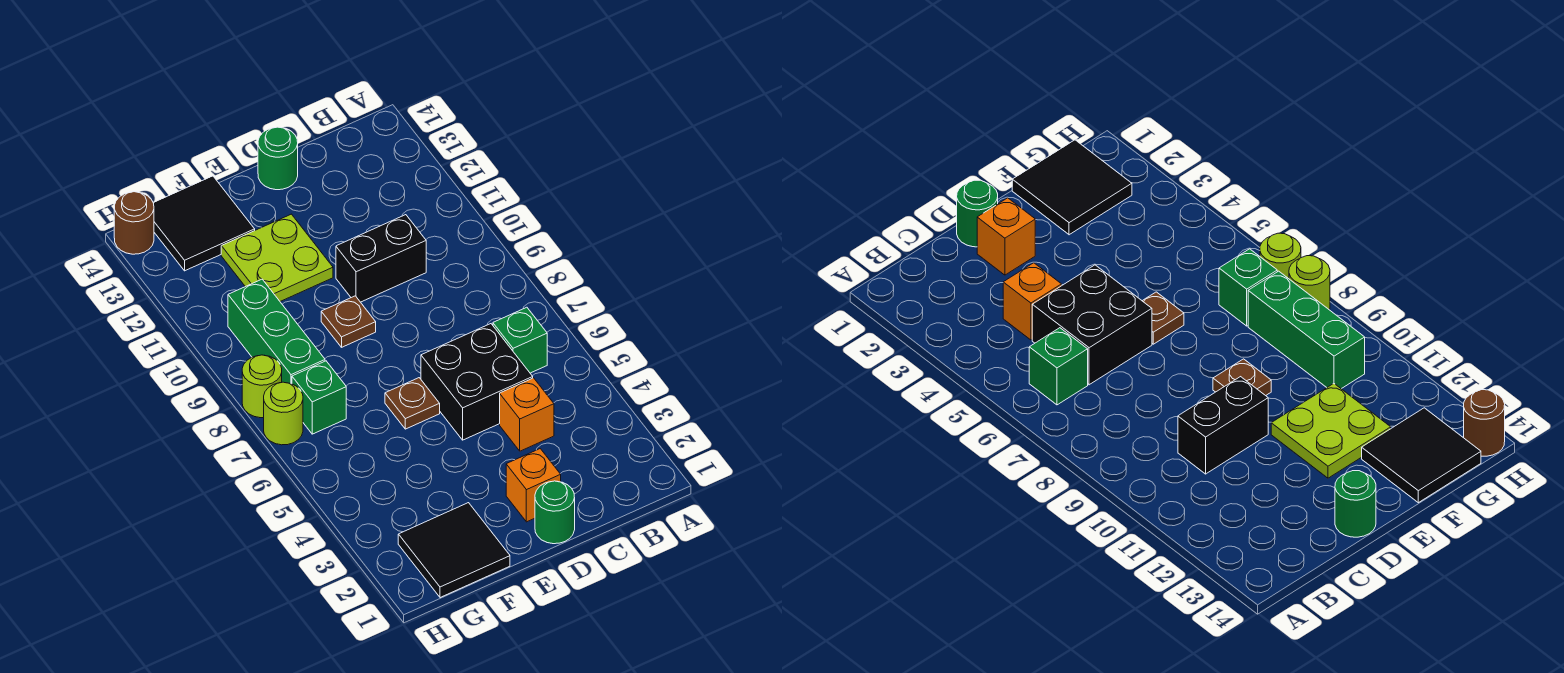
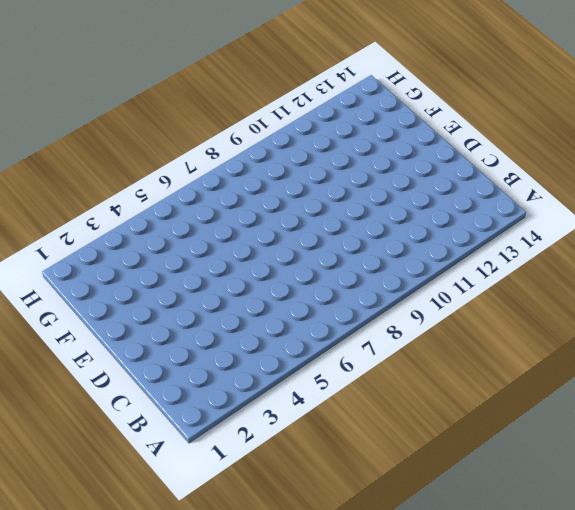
none -> green brick B6 level 1
none -> orange brick C4 level 1
none -> black brick C5:D6 level 1

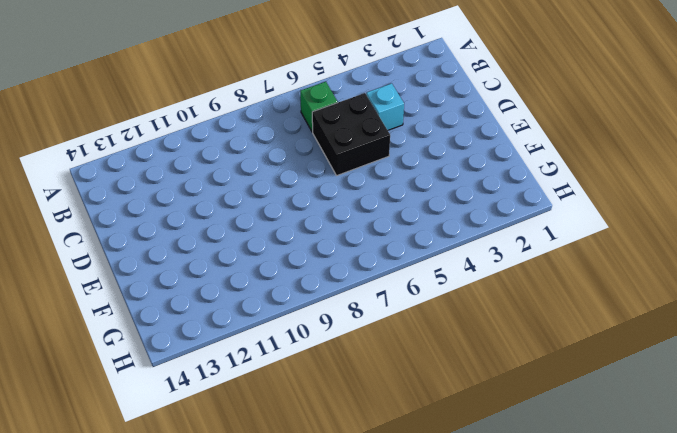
cyan brick C4 level 1 -> orange brick C4 level 1
none -> black brick C10:D10 level 1
none -> green round brick D1 level 1
none -> orange brick D2 level 1

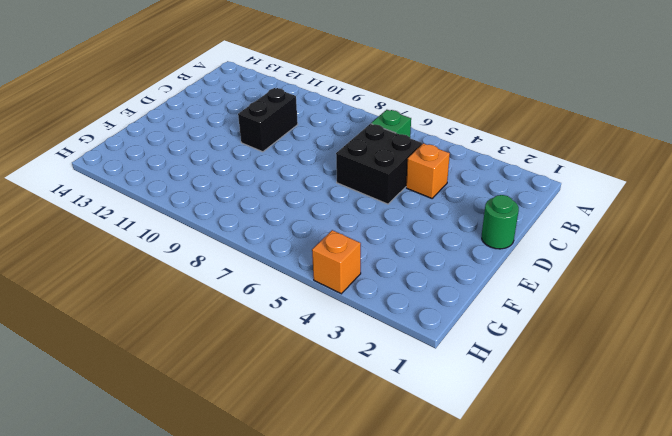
orange brick H4 level 1 -> orange brick D2 level 1
none -> green round brick D14 level 1
none -> brown plate E6 level 1
none -> brown plate E9 level 1

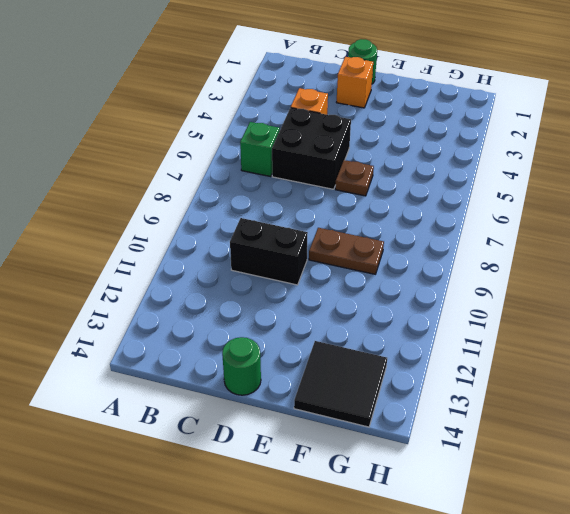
brown plate E9:F9 level 1 -> brown plate E9 level 1
none -> lime plate E11:F12 level 1
none -> black tile F1:G2 level 1
none -> green brick G7 level 1

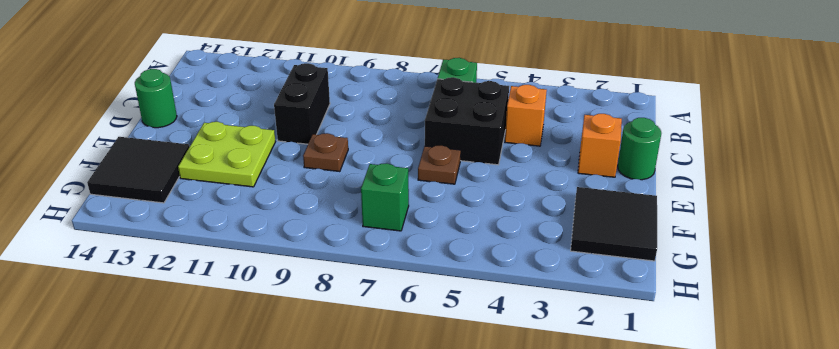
none -> green brick G8:G10 level 1
none -> lime round brick H7 level 1
none -> lime round brick H8 level 1

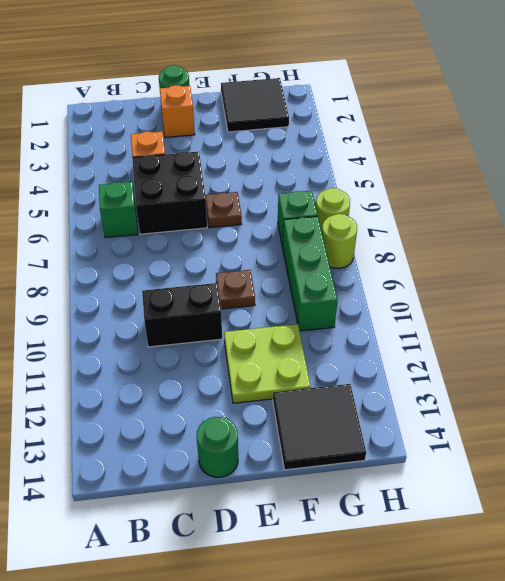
none -> brown round brick H14 level 1

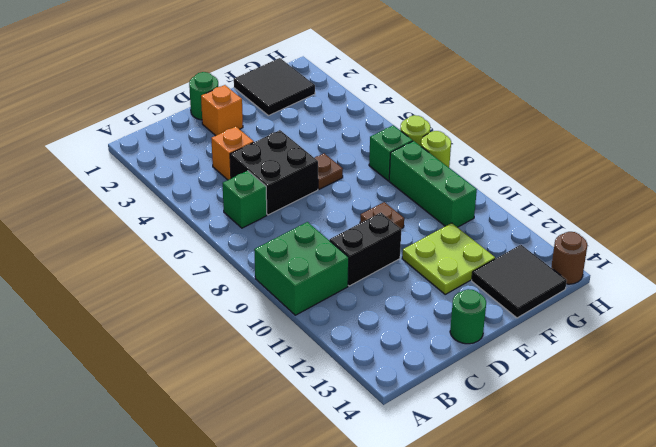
green brick A9:B10 level 1 -> none

